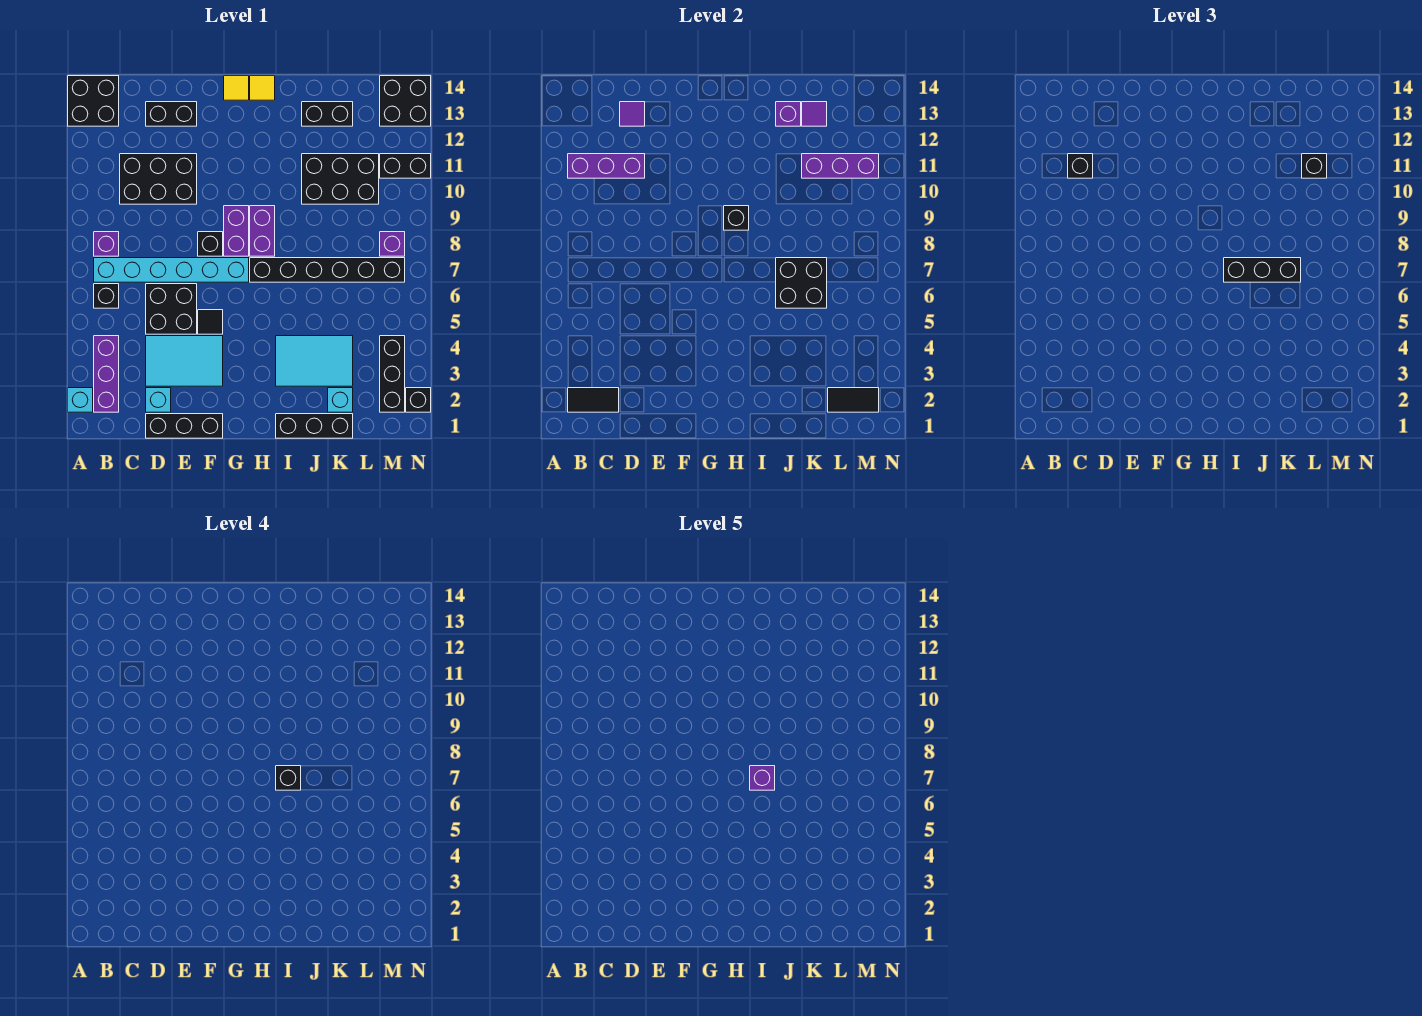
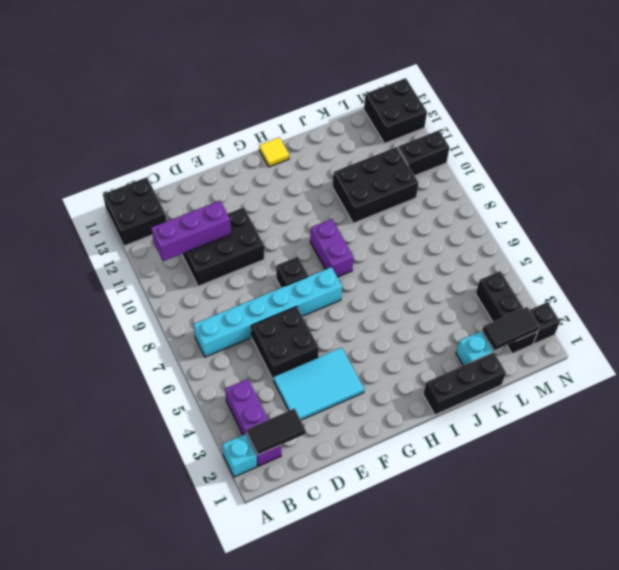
none -> black brick B6 level 1
none -> purple brick B8 level 1
none -> black brick D1:F1 level 1
none -> cyan brick D2 level 1

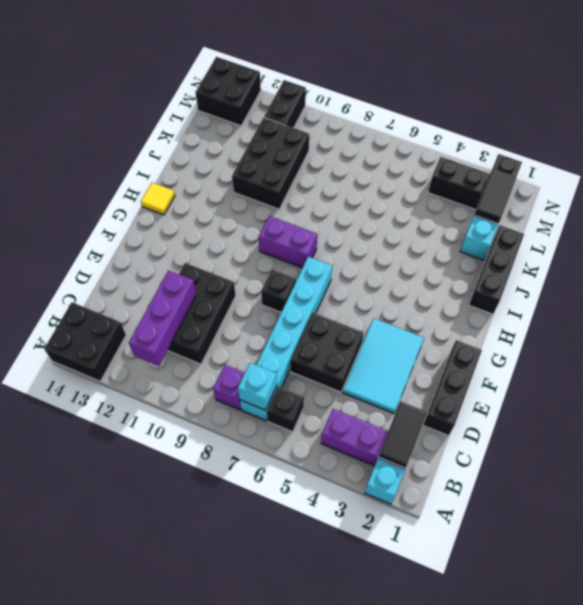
cyan brick B7 level 2 -> cyan brick D2 level 1
none -> black brick D13:E13 level 1
none -> black tile F5 level 1
none -> purple brick G8:G9 level 1
none -> yellow tile G14 level 1

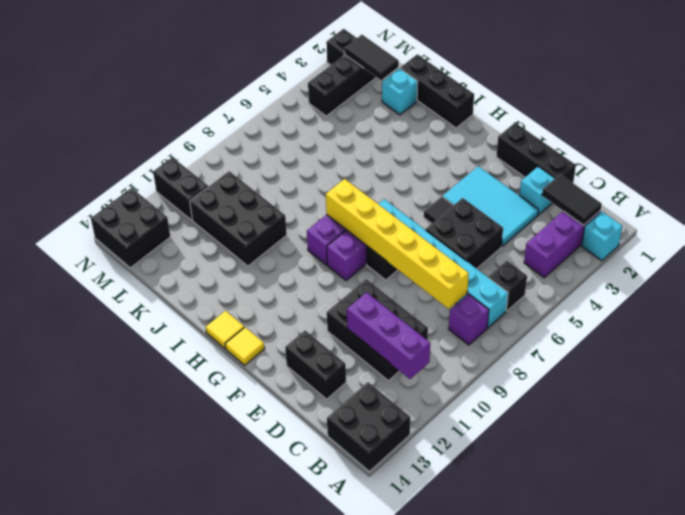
yellow brick C8:H8 level 2 -> none
none -> black brick H7:M7 level 1
none -> cyan tile I3:K4 level 1
none -> black brick J13:K13 level 1
none -> purple brick M8 level 1

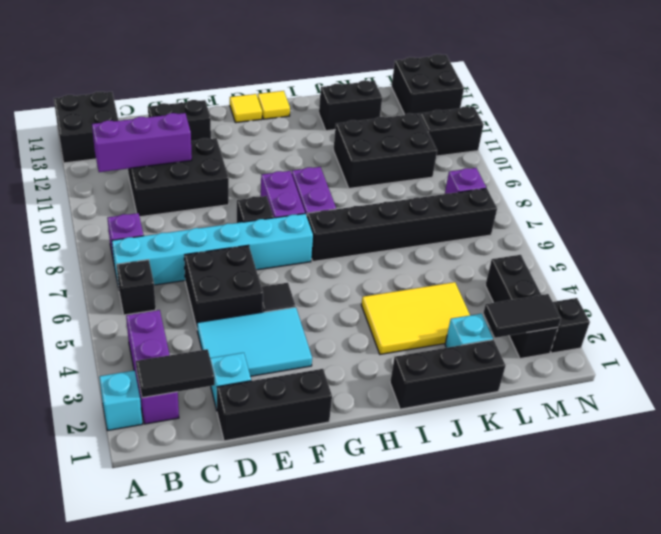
yellow tile I3:K4 level 1 -> cyan tile I3:K4 level 1
none -> purple tile D13 level 2
none -> black brick H9 level 2
none -> black brick J6:K7 level 2
none -> purple brick J13 level 2

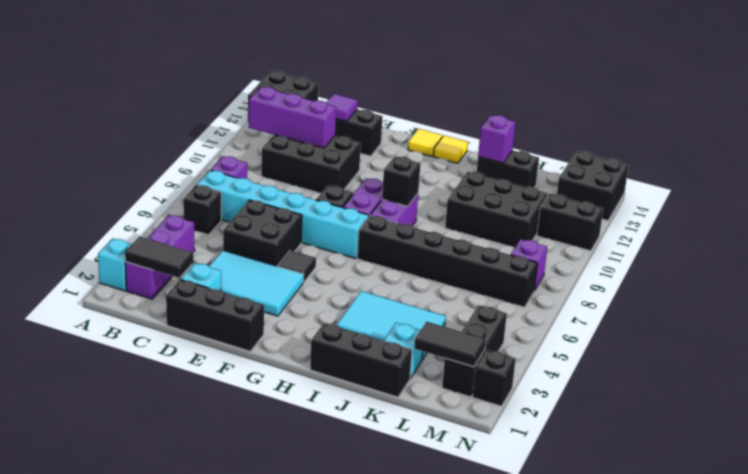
none -> black brick J6:K7 level 2
none -> purple brick K11:M11 level 2
none -> purple tile K13 level 2
none -> black brick C11 level 3

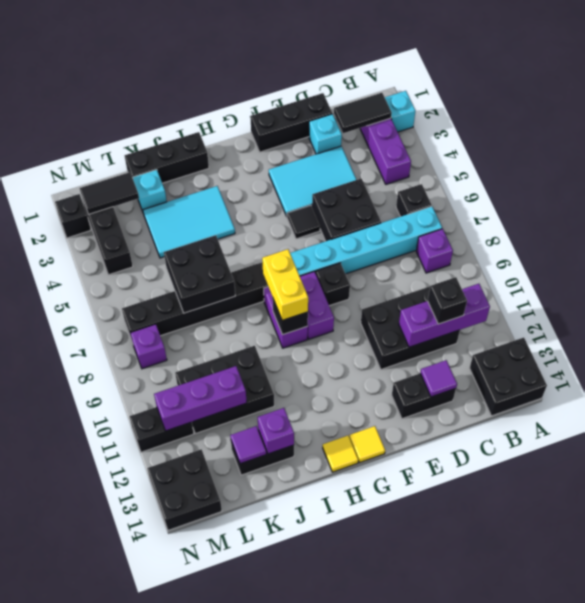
yellow brick H8:H9 level 3 -> none
none -> black brick I7:K7 level 3
none -> black brick L11 level 3
none -> black brick I7 level 4
none -> purple brick I7 level 5

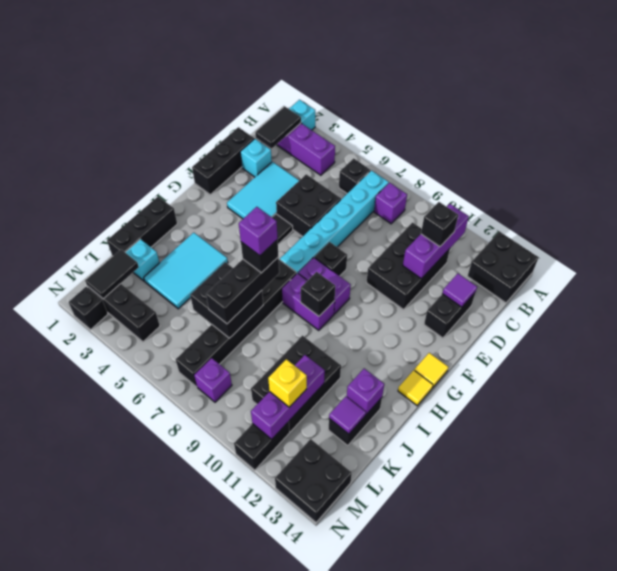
yellow brick L11 level 3 -> black brick L11 level 3

